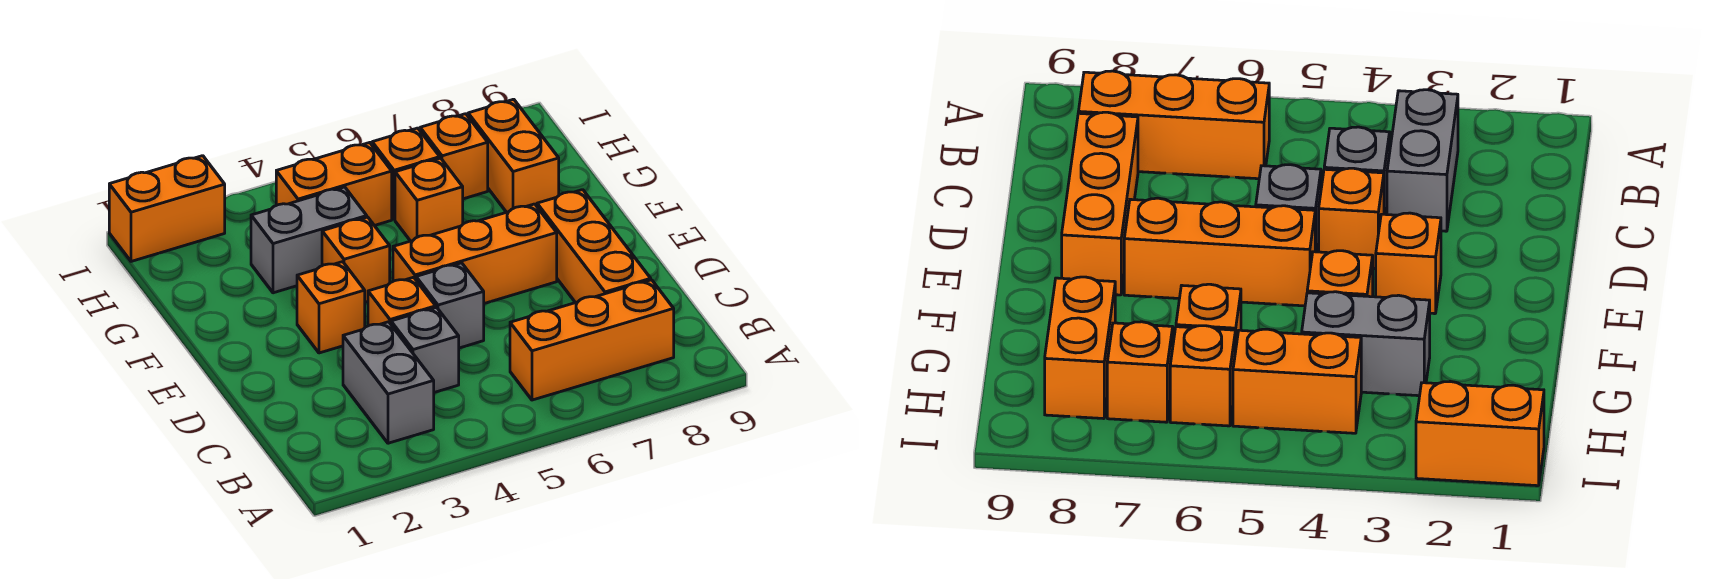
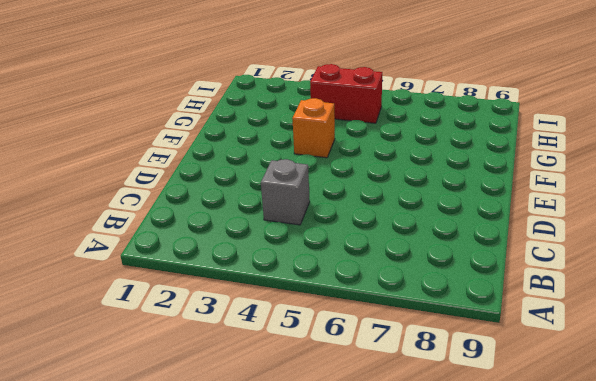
red brick H4:H5 level 1 -> orange brick H4:H5 level 1
none -> grey brick B3:C3 level 1
none -> orange brick B6:B8 level 1
none -> orange brick C8:E8 level 1

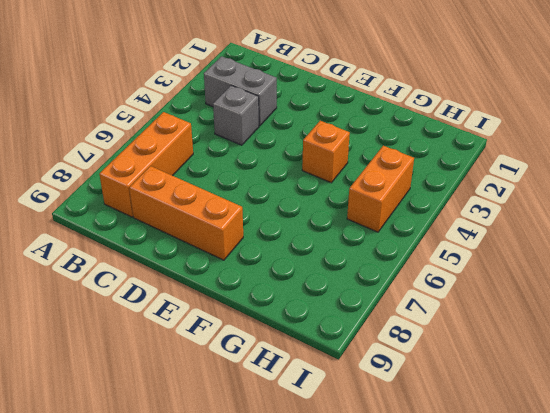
none -> orange brick D4 level 1
none -> grey brick D5 level 1
none -> orange brick E3 level 1

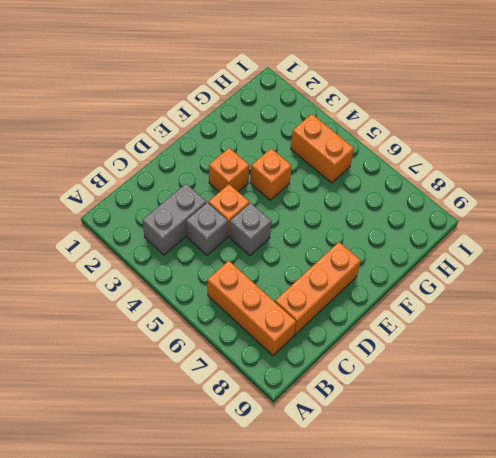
none -> orange brick E5:E7 level 1
none -> grey brick G3:G4 level 1
none -> orange brick G6 level 1

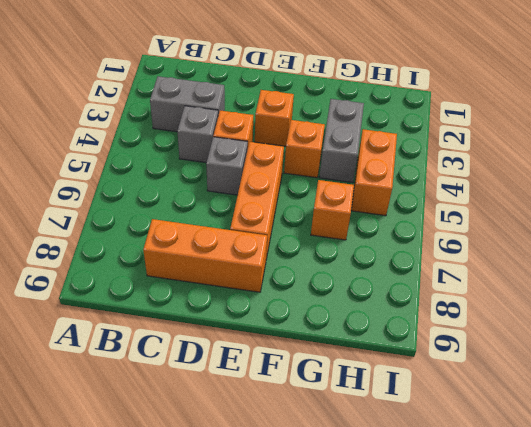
none -> orange brick B6:B8 level 1
none -> orange brick G8:H8 level 1
none -> orange brick H6 level 1

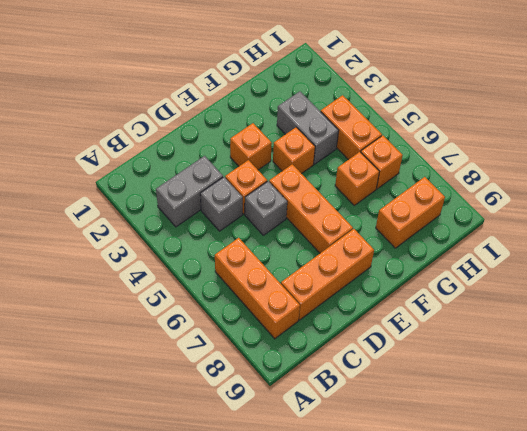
none -> orange brick H7 level 1
none -> orange brick I1:I2 level 1

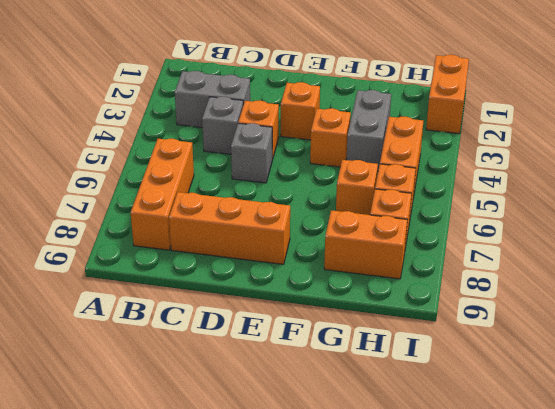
none -> orange brick E5:E7 level 1

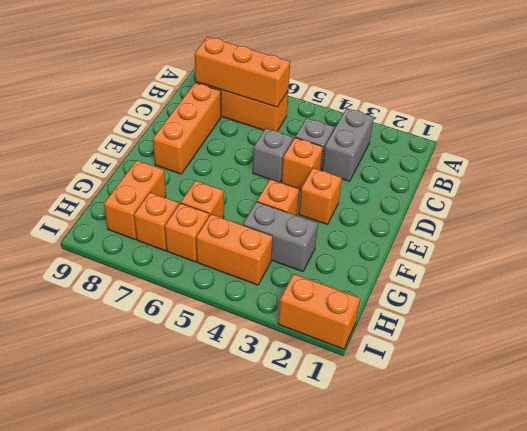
orange brick B6:B8 level 2 -> orange brick E5:E7 level 1

